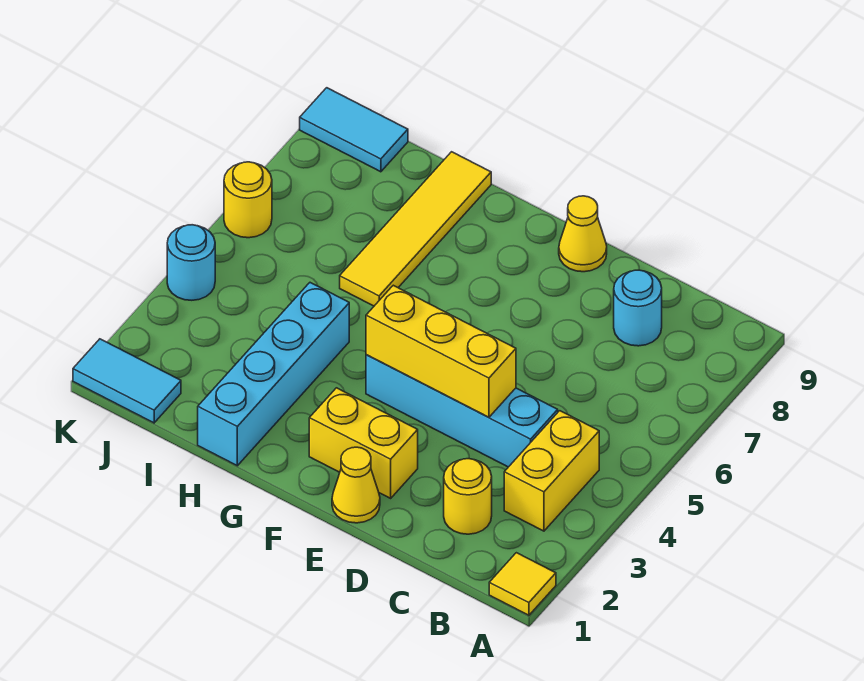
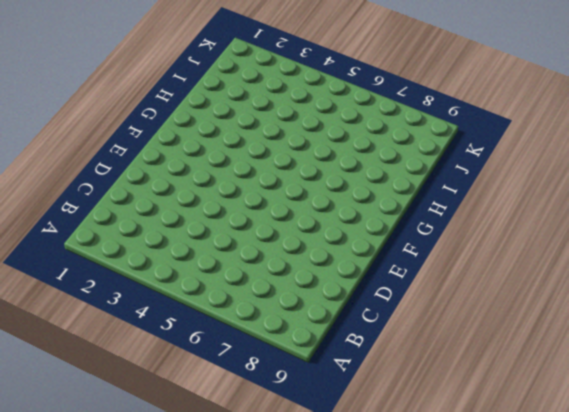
none -> yellow tile A1 level 1
none -> yellow brick B3:B4 level 1
none -> yellow round brick C2 level 1

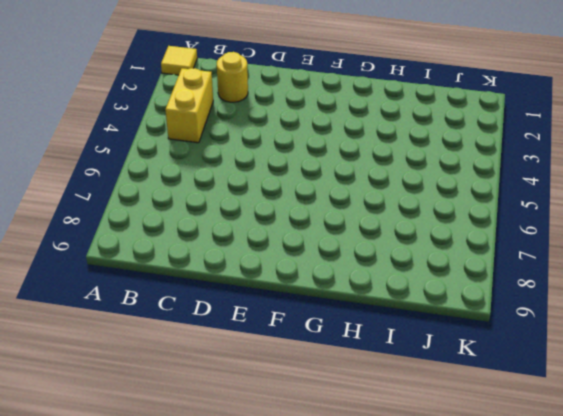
none -> cyan brick C4:F4 level 1
none -> cyan round brick C8 level 1
none -> yellow cone E1 level 1

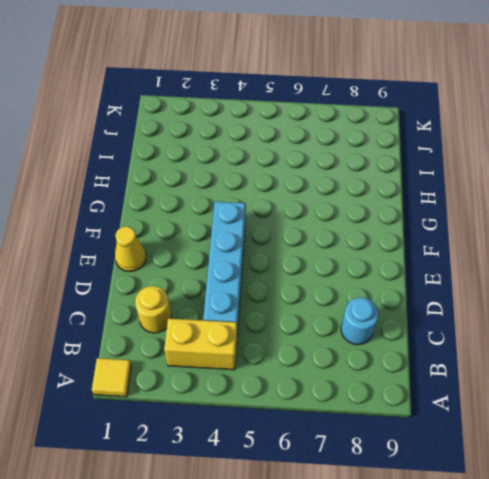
none -> yellow brick E2:F2 level 1
none -> yellow cone E9 level 1
none -> cyan brick H1:H4 level 1

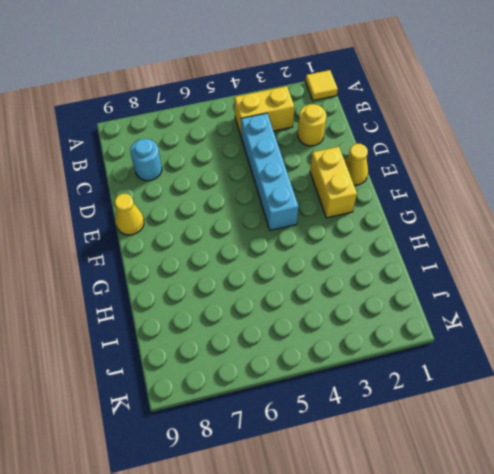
none -> cyan brick H1:H4 level 1
none -> yellow tile H6:H9 level 1
none -> cyan tile J1:K1 level 1

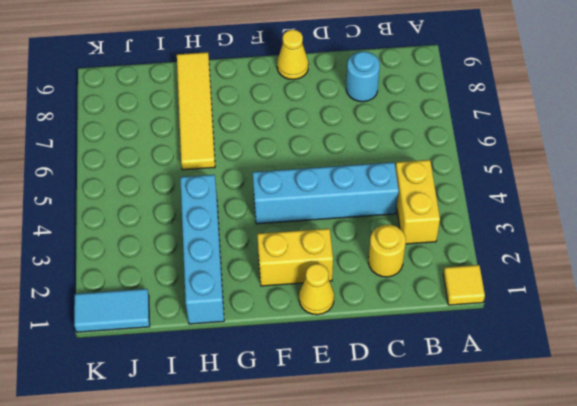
none -> cyan tile J9:K9 level 1
none -> cyan round brick K4 level 1
none -> yellow round brick K6 level 1

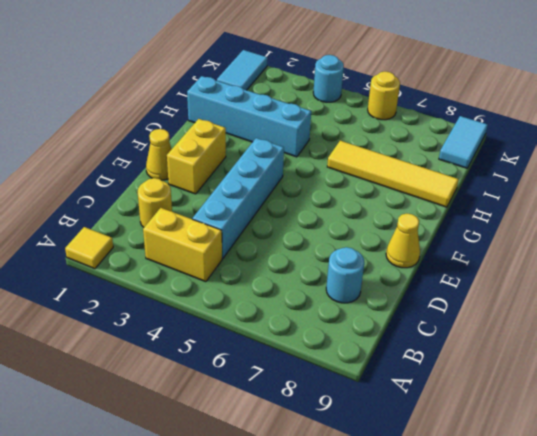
none -> yellow brick D4:F4 level 2

